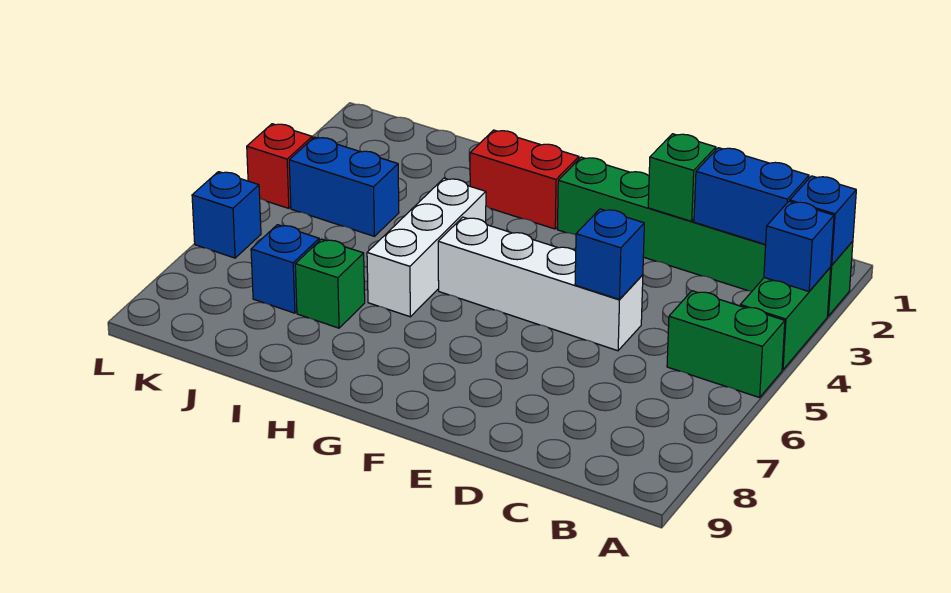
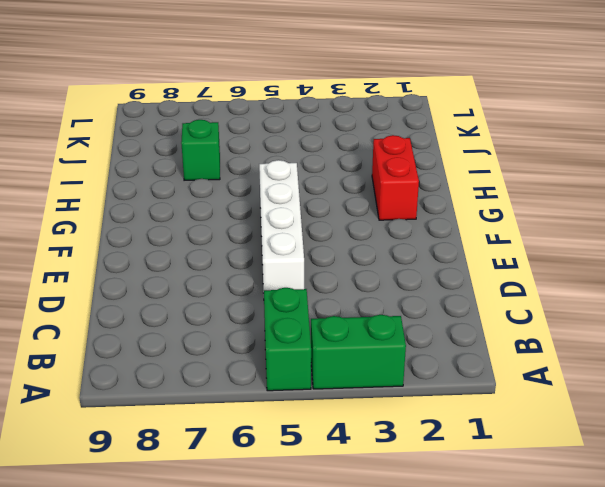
none -> green brick A2:F2 level 1
none -> white brick H4:H6 level 1
none -> blue brick J4:K4 level 1

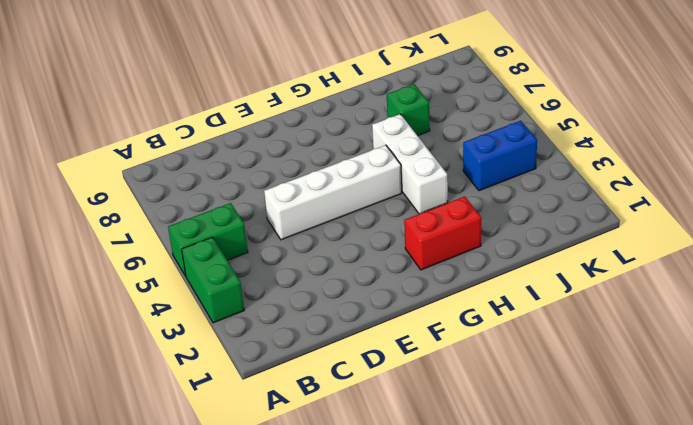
none -> green brick A2:F2 level 1
none -> blue brick J7 level 1
none -> red brick L4 level 1

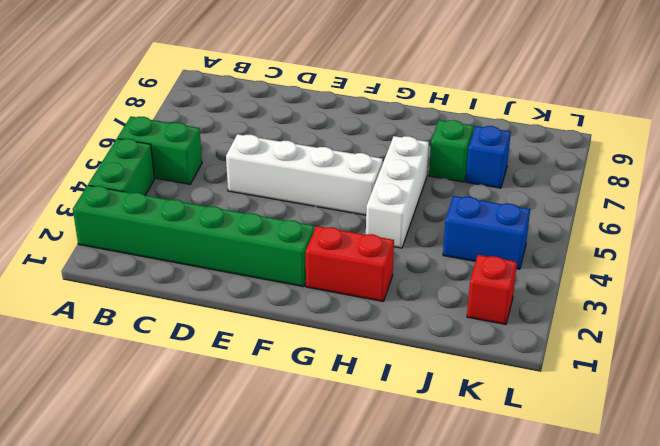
red brick K2 level 1 -> red brick L4 level 1
none -> blue brick L6 level 1
none -> blue brick A2 level 2
none -> blue brick A3 level 2

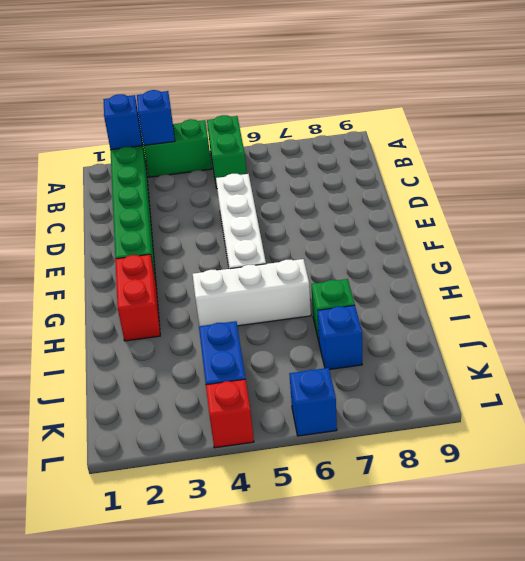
none -> blue brick B2:C2 level 2
none -> green brick D2 level 2
none -> blue brick D5 level 2

